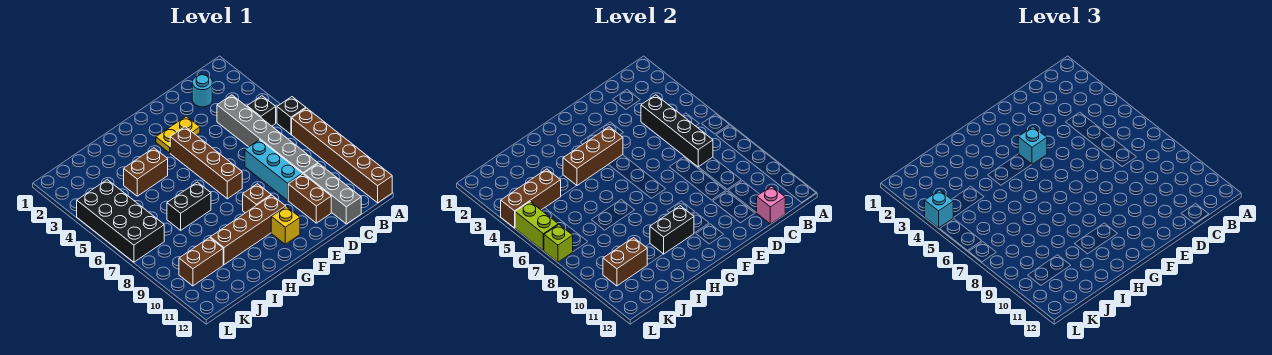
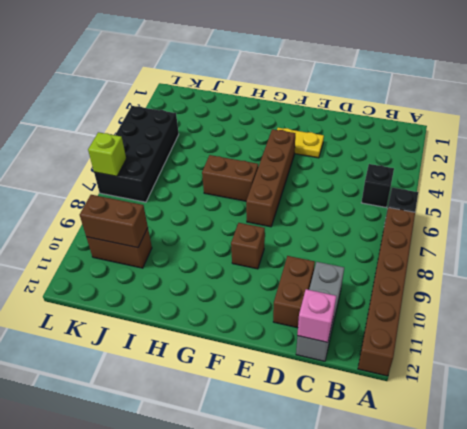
brown brick G6:H6 level 1 -> brown brick H4:I4 level 1
none -> cyan round brick C2 level 1
none -> grey brick C4:C9 level 1
none -> cyan brick D7:D9 level 1

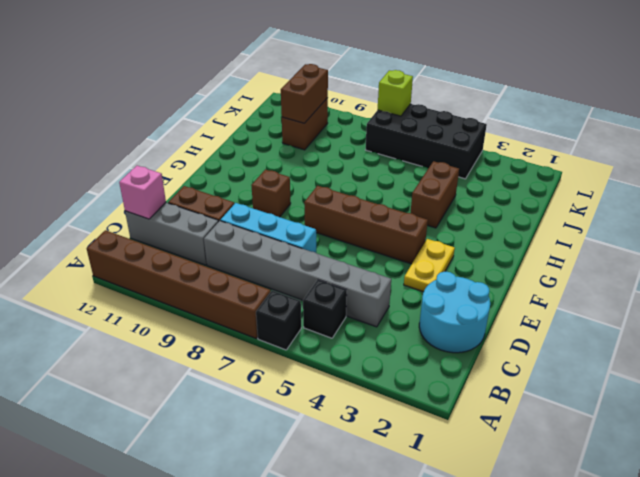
cyan round brick C1:D2 level 1 -> cyan round brick C2 level 1
none -> brown brick F10:I10 level 1
none -> yellow brick F11 level 1
none -> black brick H7:I7 level 1

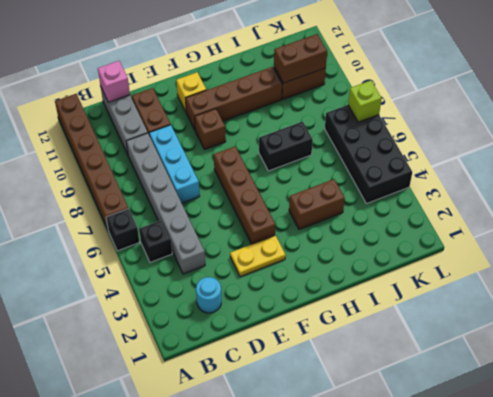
none -> black brick C4:C7 level 2
none -> brown brick F4:H4 level 2
none -> black brick G10:H10 level 2

